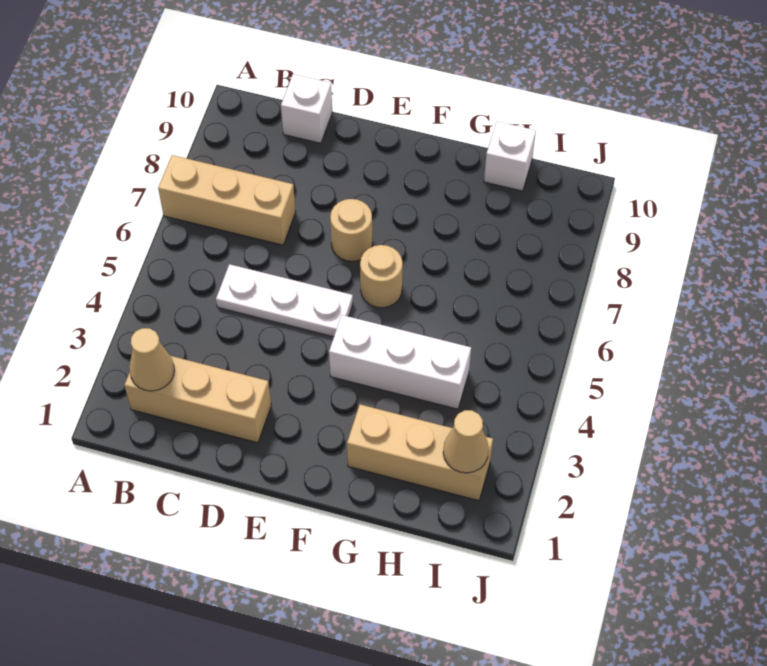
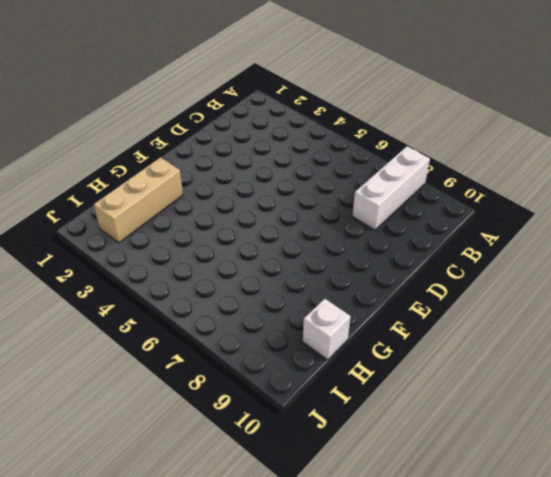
white brick A8:C8 level 1 -> white brick F4:H4 level 1
none -> tan brick A7:C7 level 1
none -> tan brick B2:D2 level 1

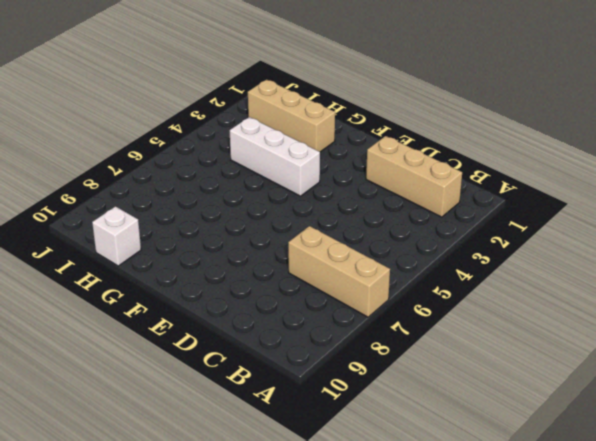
none -> white plate C5:E5 level 1
none -> white brick C10 level 1

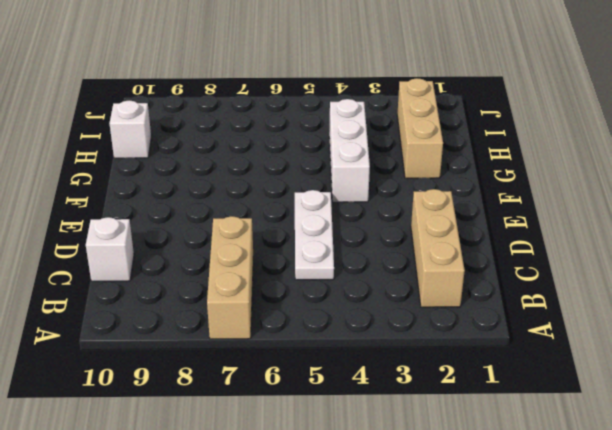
none -> tan round brick E7 level 1
none -> tan round brick F6 level 1

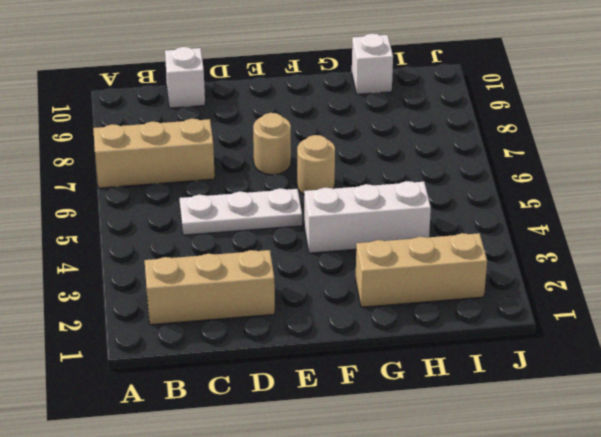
none -> tan cone B2 level 2
none -> tan cone I2 level 2

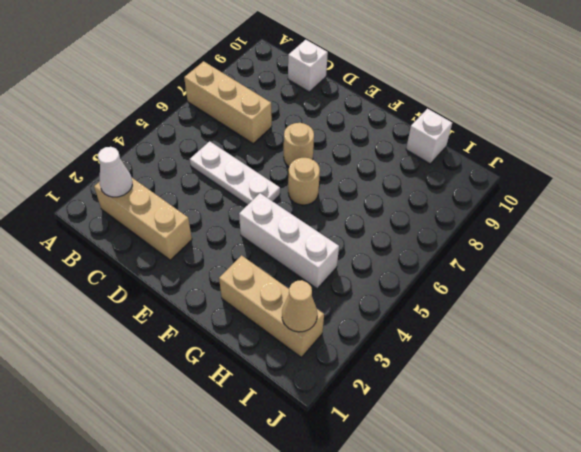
white cone B2 level 2 -> tan cone B2 level 2

